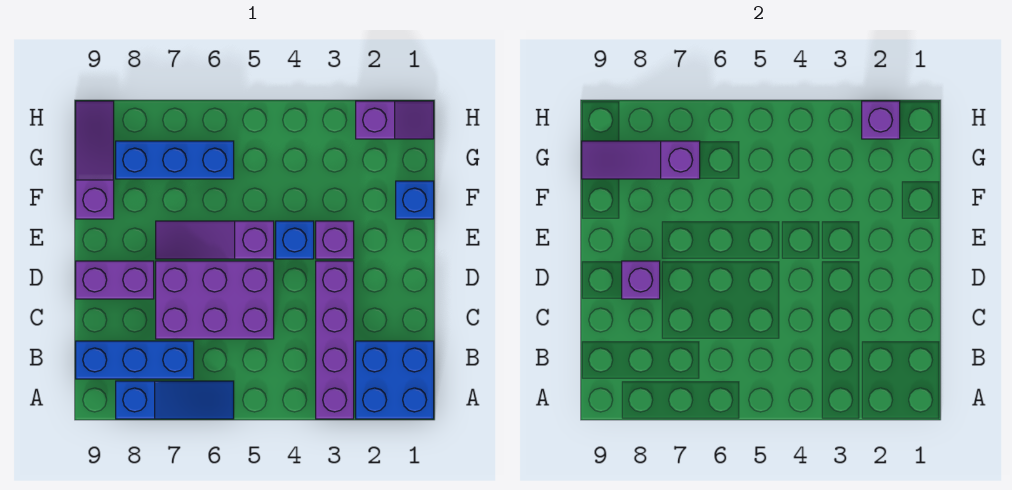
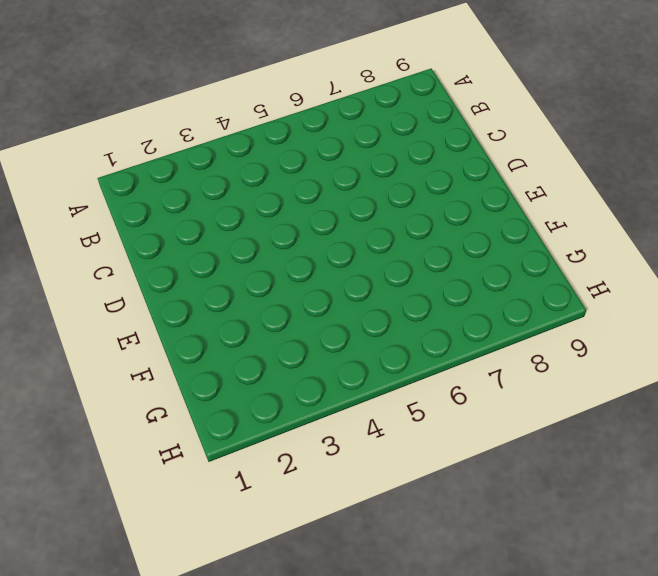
none -> blue brick A1:B2 level 1
none -> purple brick A3:D3 level 1
none -> blue slope A6:A8 level 1 top 8

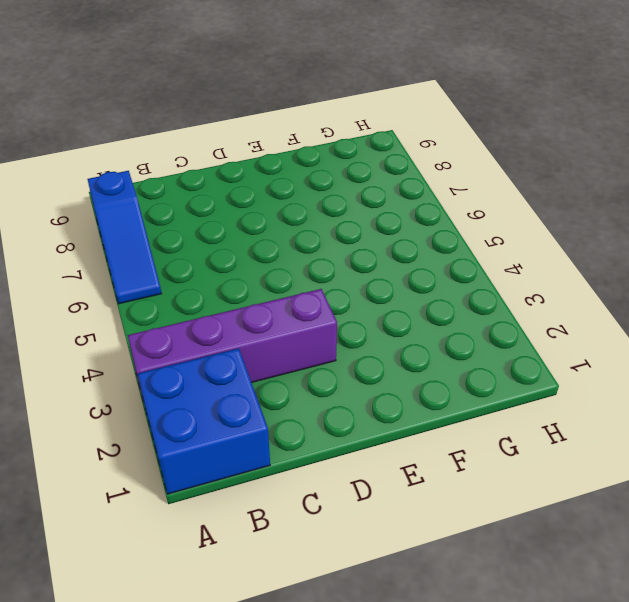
none -> blue brick B7:B9 level 1
none -> purple brick C5:D7 level 1
none -> purple brick D8:D9 level 1

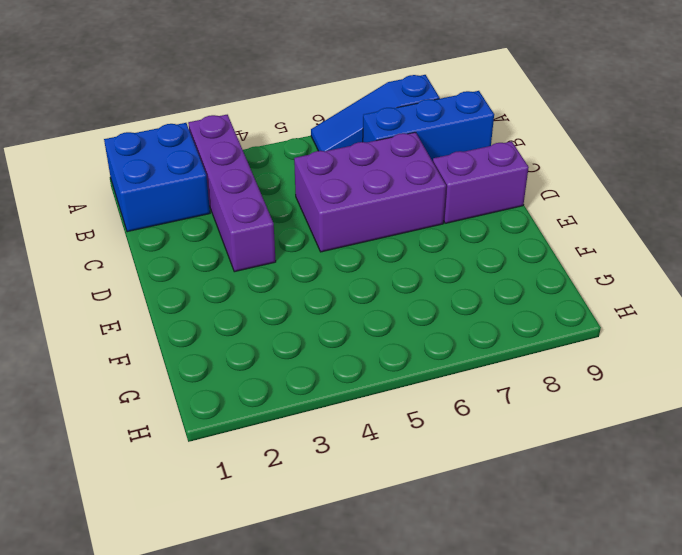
none -> purple brick E3 level 1
none -> blue brick E4 level 1
none -> purple slope E5:E7 level 1 top 5

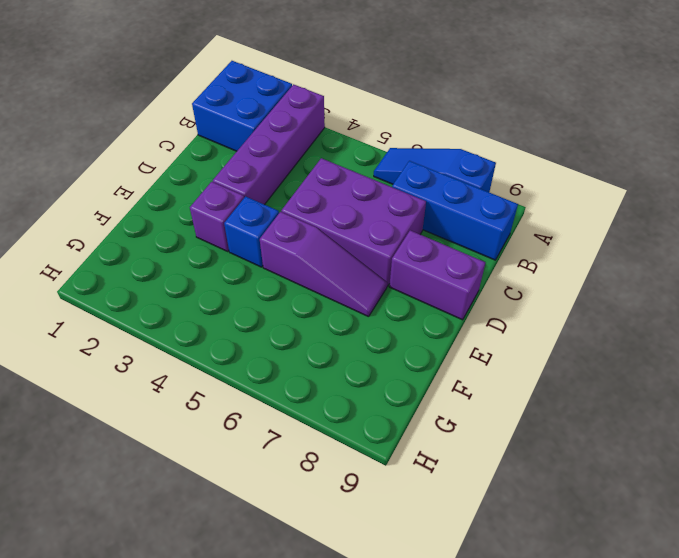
none -> blue brick F1 level 1
none -> purple slope F9:H9 level 1 top F
none -> blue brick G6:G8 level 1

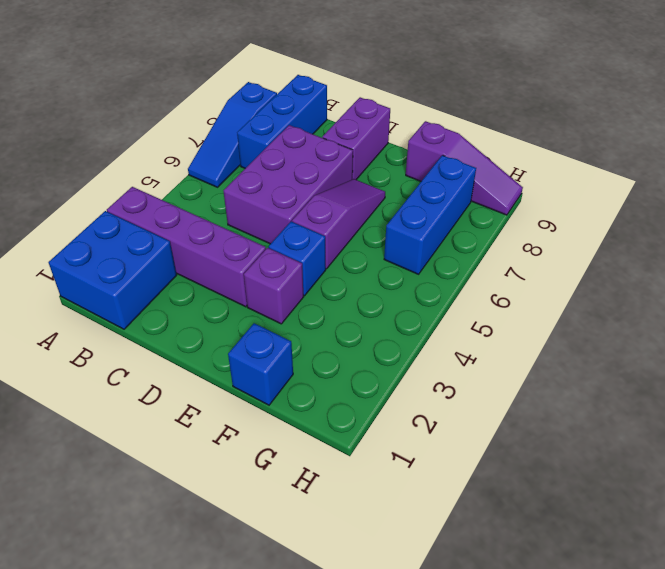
none -> purple slope H1:H2 level 1 top 2
none -> purple brick D8 level 2
none -> purple slope G7:G9 level 2 top 7

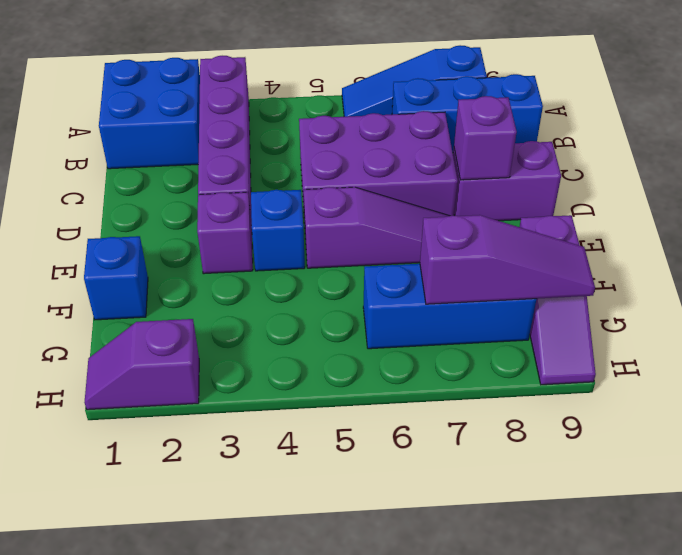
none -> purple brick H2 level 2

